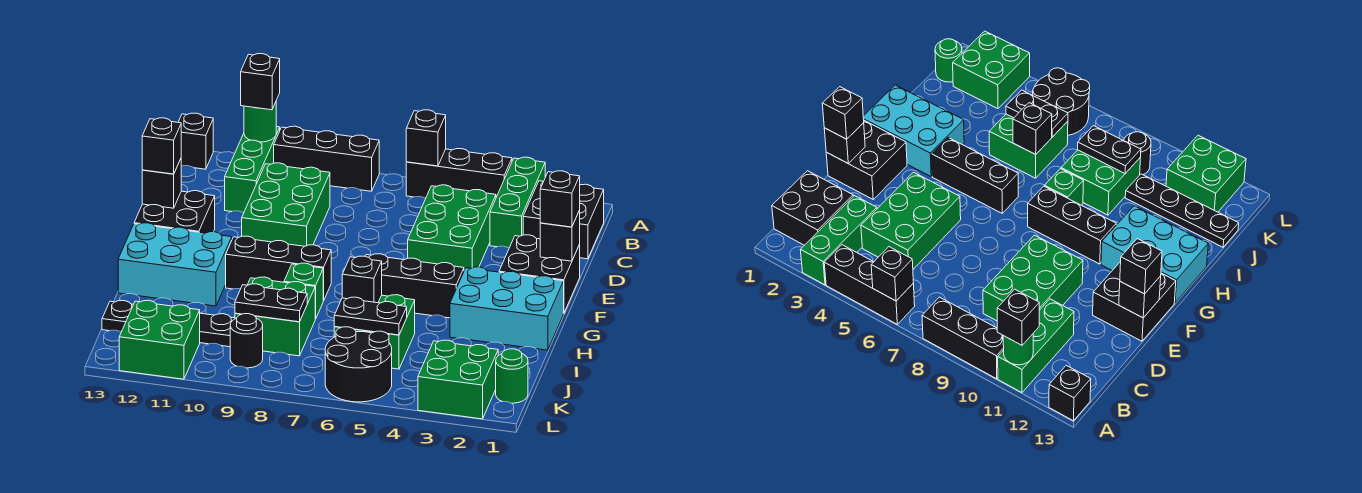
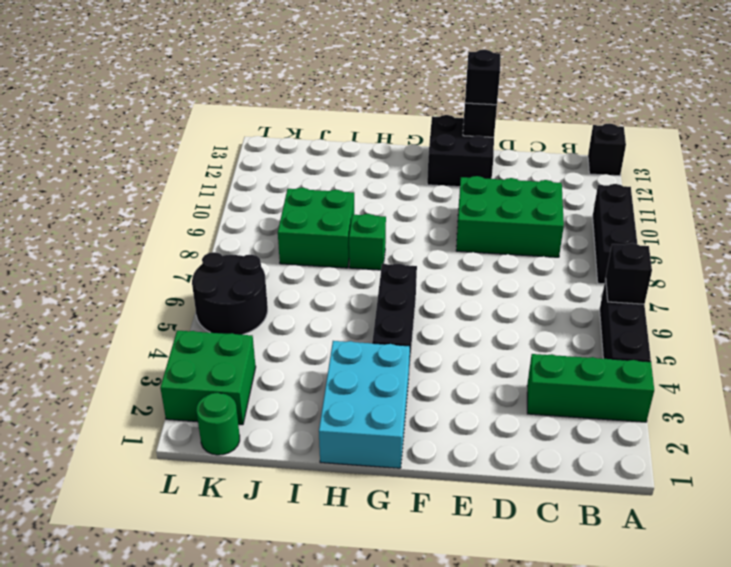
none -> green brick A11:C11 level 1
none -> black brick B1:C2 level 1
none -> green brick C4:E5 level 1
none -> black brick E1:F2 level 1

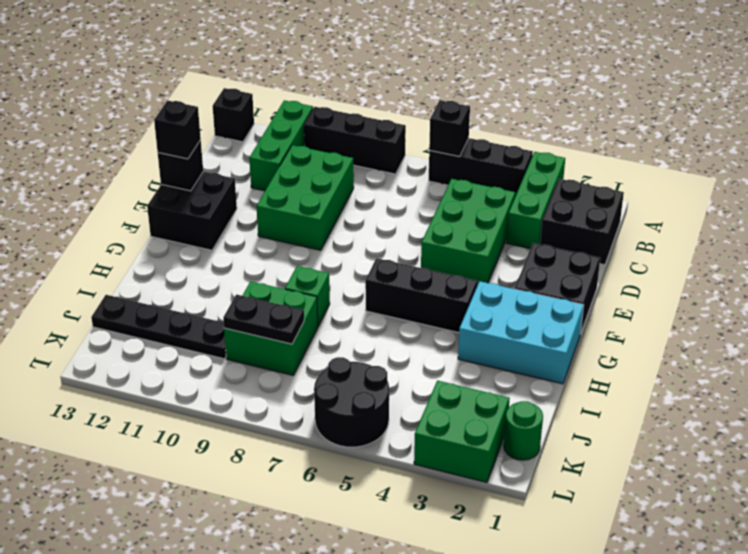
none -> black brick G8:G10 level 1
none -> cyan brick G11:H13 level 1
none -> green brick I5:J6 level 1
none -> black round brick K9 level 1

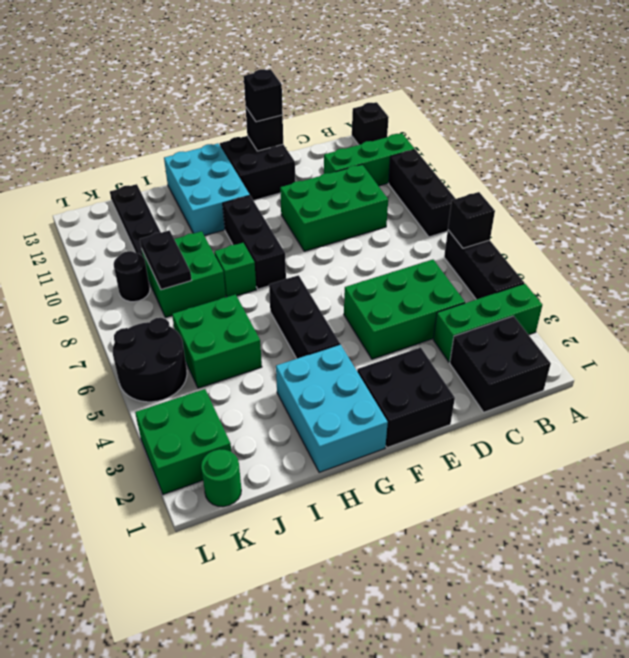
none -> green brick K11:L12 level 1
none -> green round brick A11 level 2
none -> black brick E1 level 2
none -> black brick I6 level 2

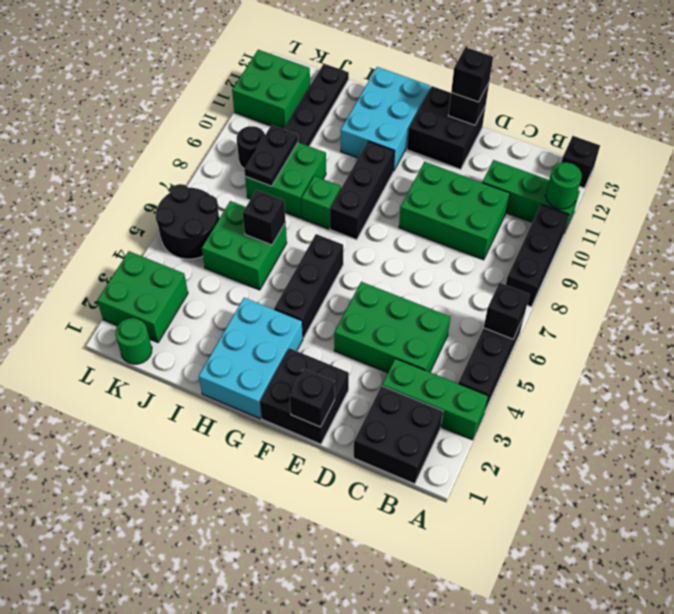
none -> black plate J5:J6 level 2
none -> black brick A11 level 3
none -> black brick E1 level 3

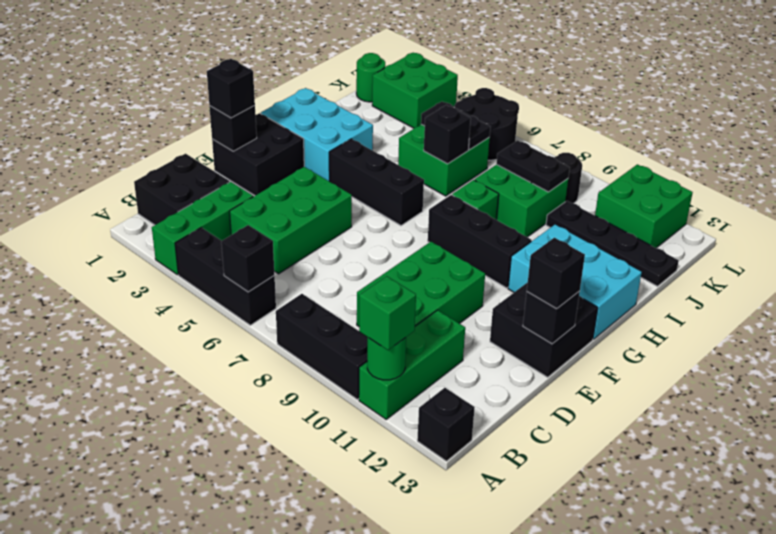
green brick A11 level 3 -> black brick A11 level 3

